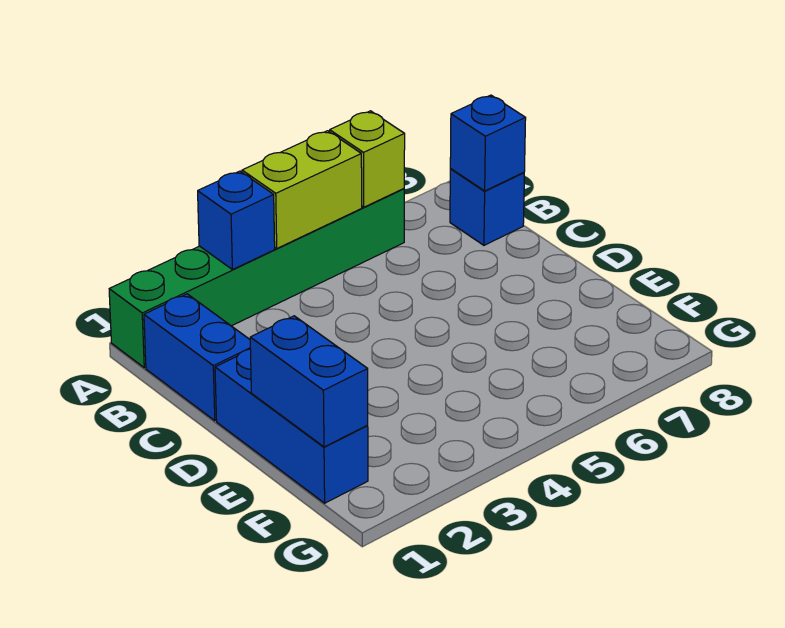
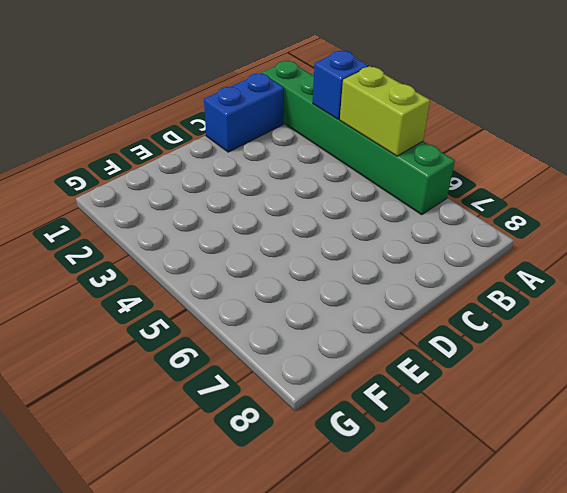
none -> blue brick B8 level 1
none -> blue brick D1:F1 level 1

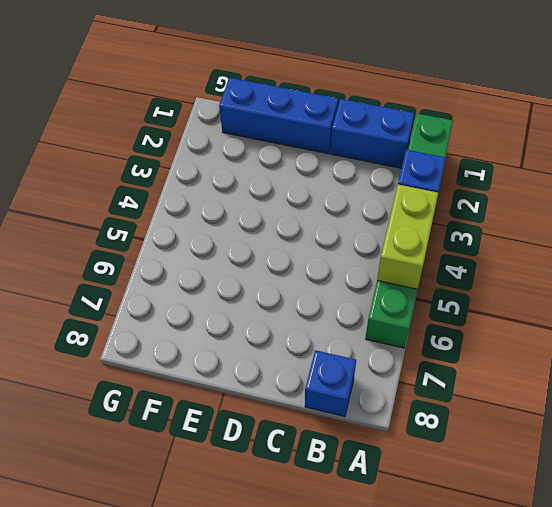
none -> lime brick A6 level 2
none -> blue brick B8 level 2

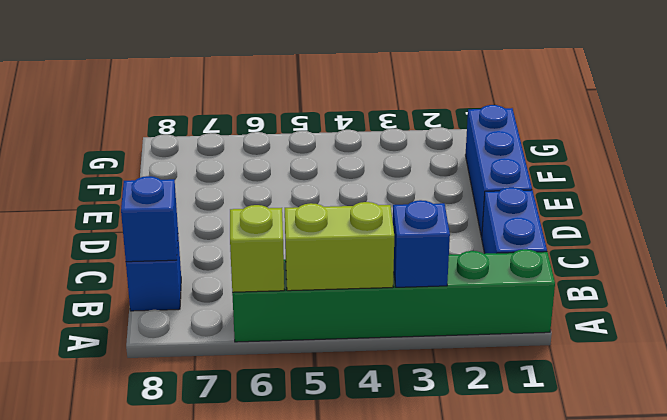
none -> blue brick E1:F1 level 2

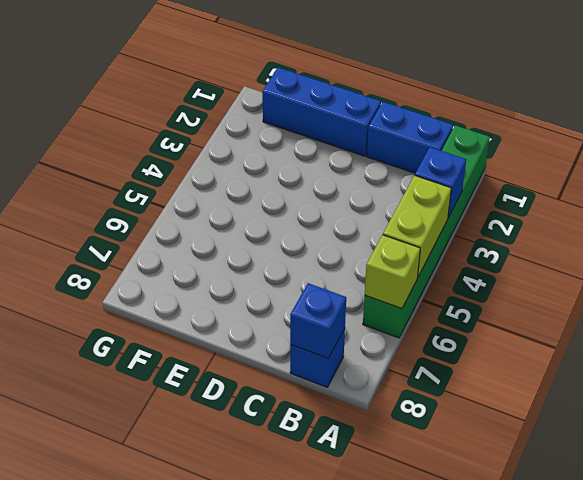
none -> blue brick E1:F1 level 2

